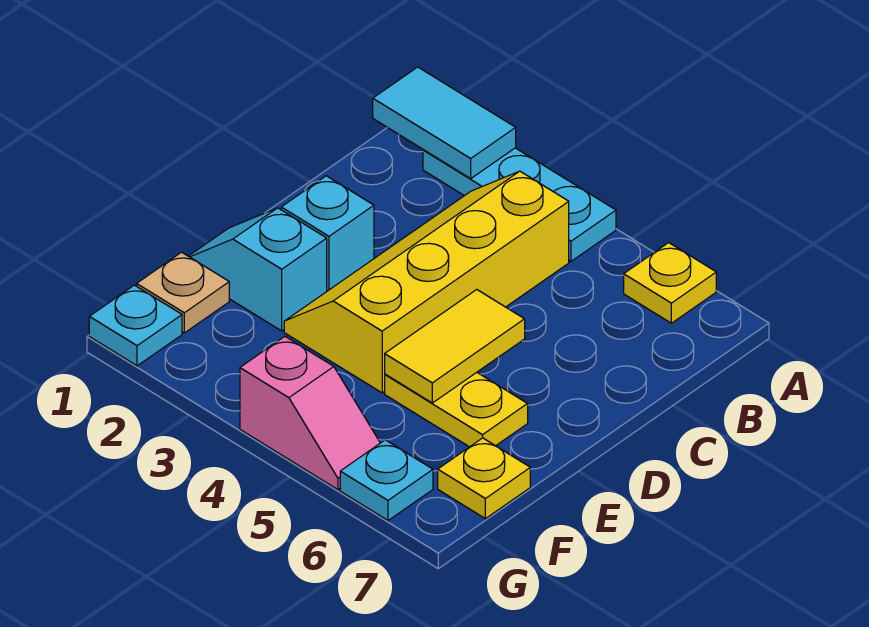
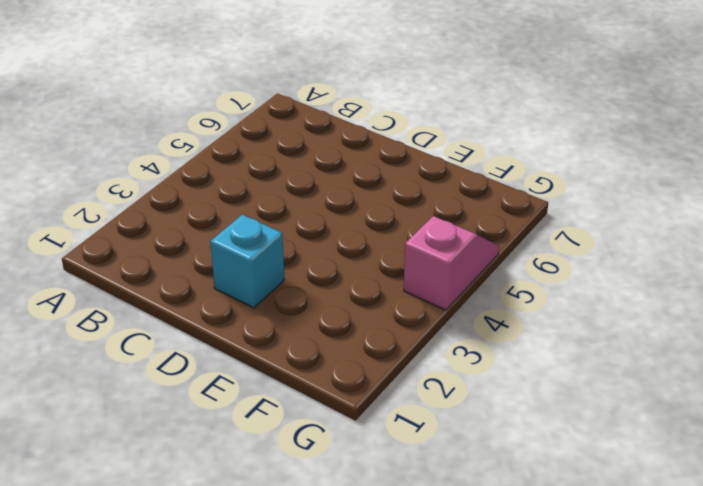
none -> cyan plate A2:A4 level 1
none -> yellow plate A6 level 1
none -> yellow slope B3:E4 level 1 top 4

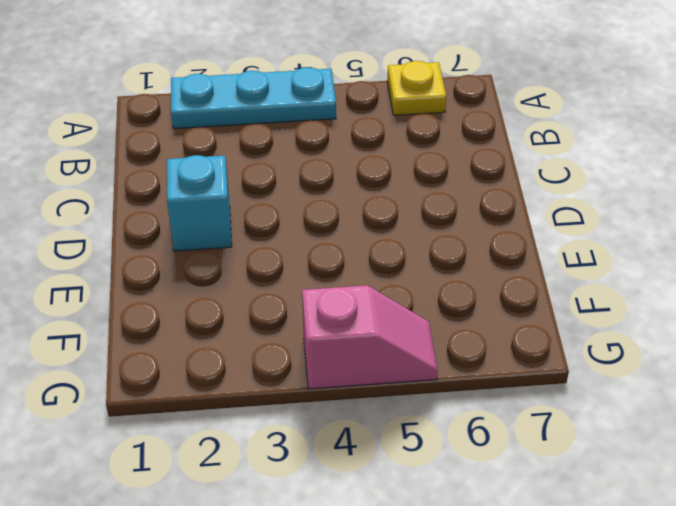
none -> yellow slope B3:E4 level 1 top 4
none -> cyan slope E1:E2 level 1 top 2
none -> yellow plate E5:E6 level 1

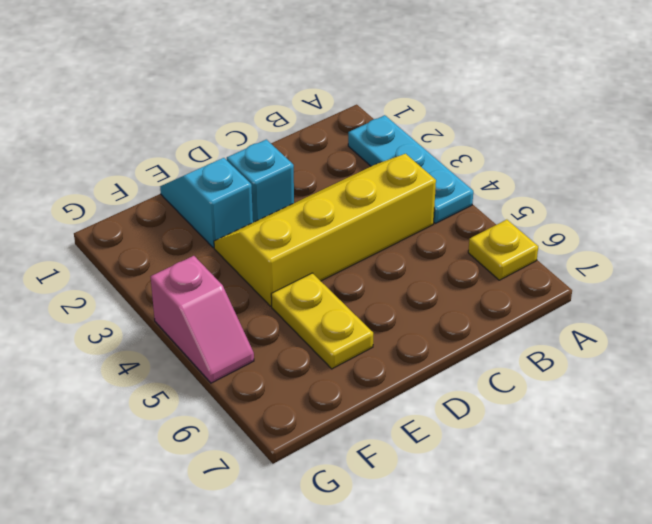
none -> tan plate F1 level 1
none -> yellow plate F7 level 1
none -> cyan plate G1 level 1

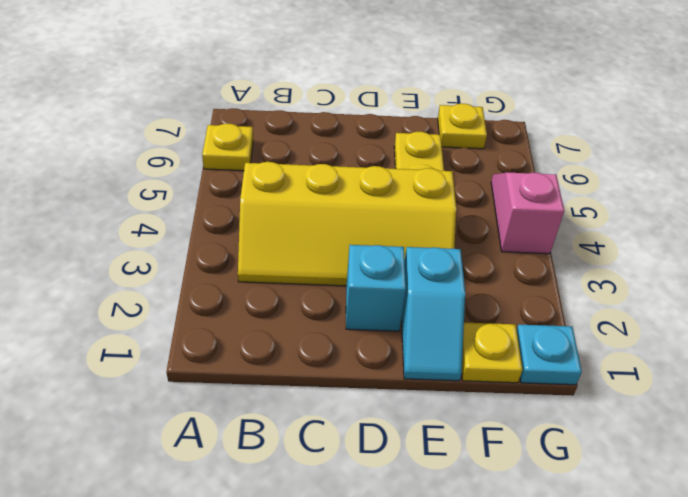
yellow plate F1 level 1 -> tan plate F1 level 1
none -> cyan plate A2:A4 level 1
none -> cyan plate G6 level 1
none -> cyan tile A1:A2 level 2

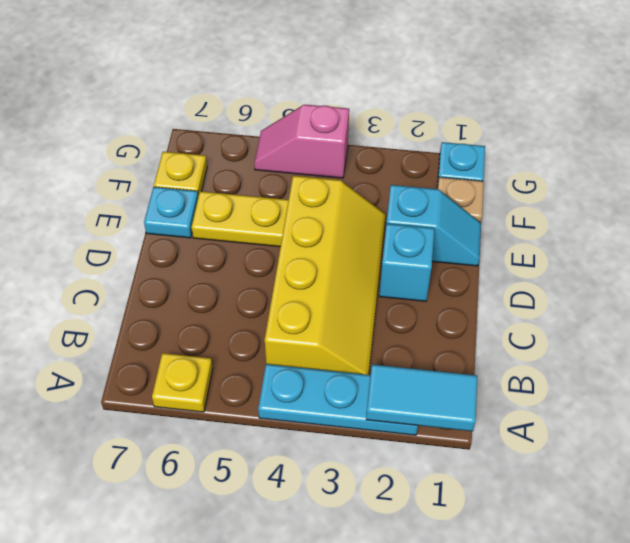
cyan plate E7 level 1 -> cyan plate G6 level 1
none -> yellow tile D5:E5 level 2

